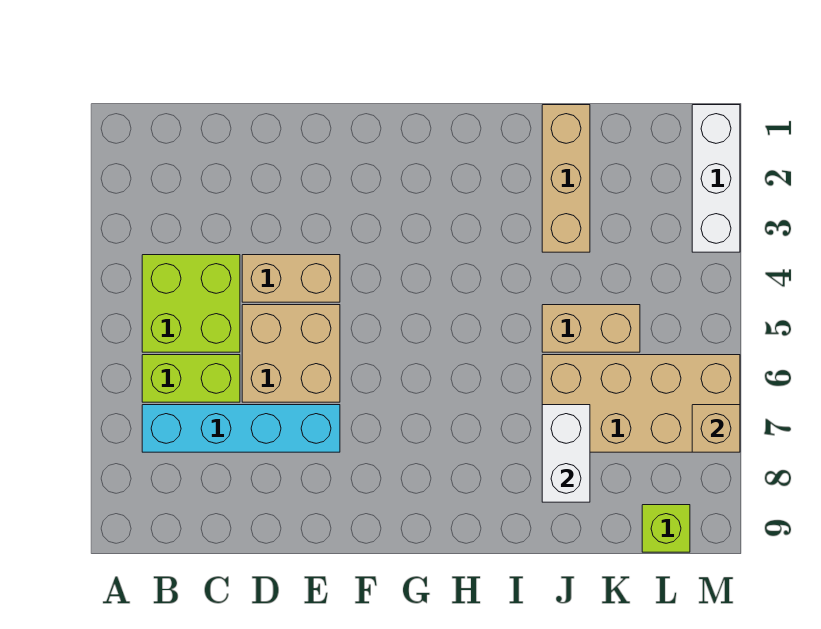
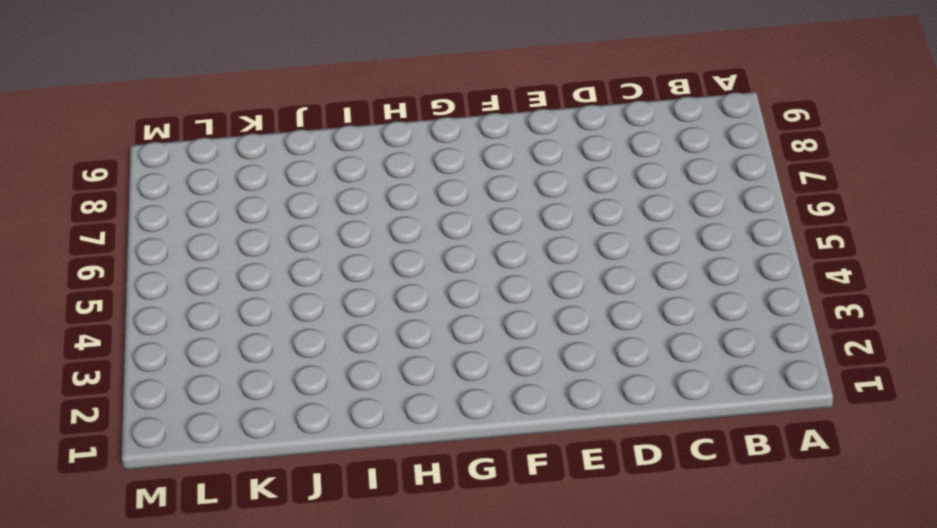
none -> lime brick B4:C5 level 1
none -> lime brick B6:C6 level 1
none -> cyan brick B7:E7 level 1

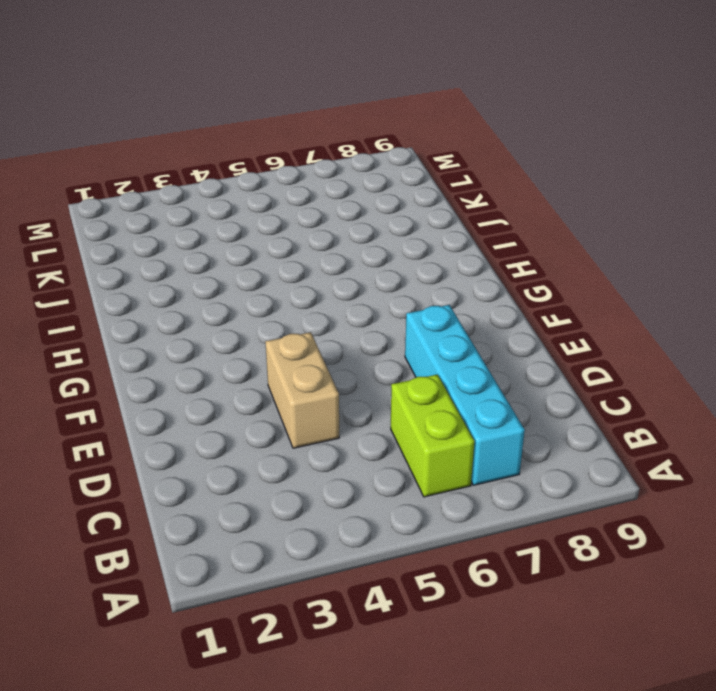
none -> lime brick B4:C5 level 1
none -> tan brick D5:E6 level 1
none -> tan brick J1:J3 level 1

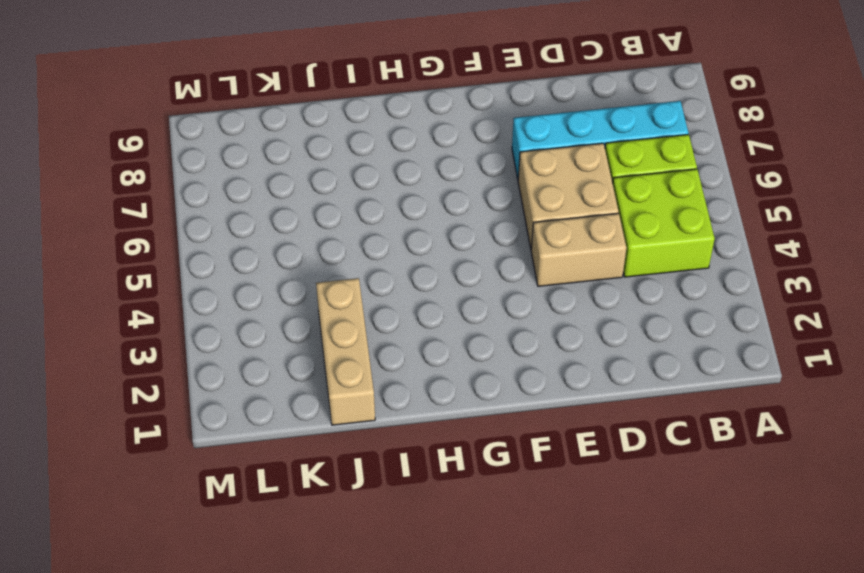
none -> tan brick J5:K5 level 1
none -> tan brick J6:M7 level 1
none -> lime brick L9 level 1

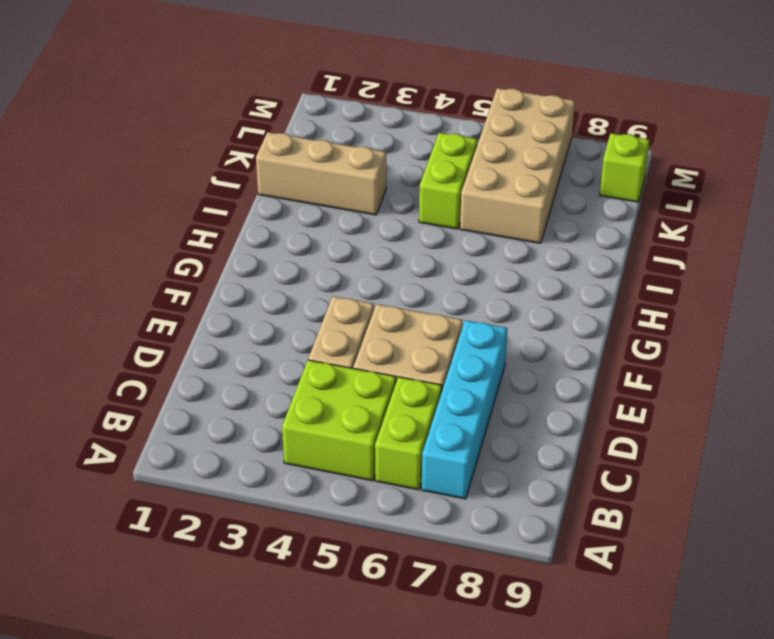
lime brick J5:K5 level 1 -> tan brick J5:K5 level 1
none -> white brick M1:M3 level 1
none -> white brick J7:J8 level 2
none -> tan brick M7 level 2

